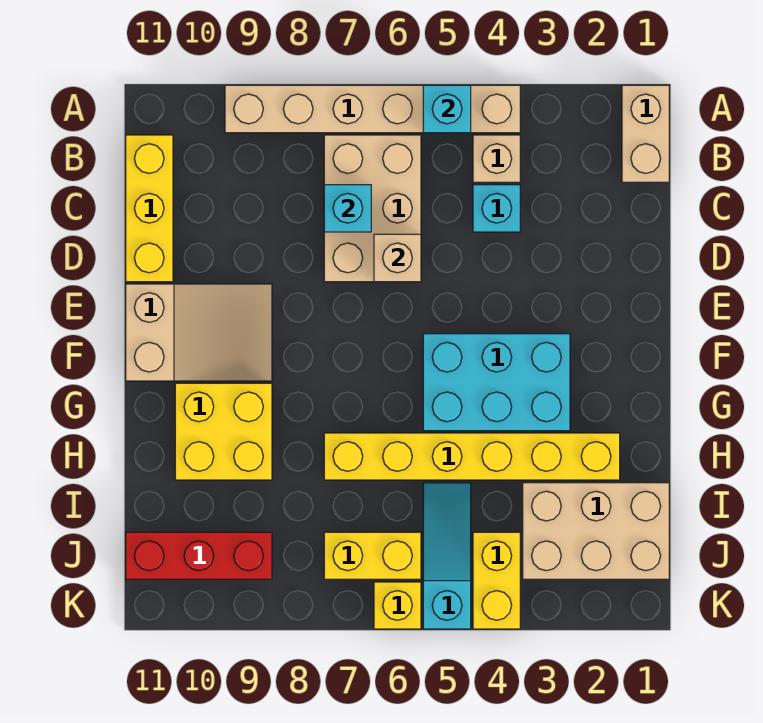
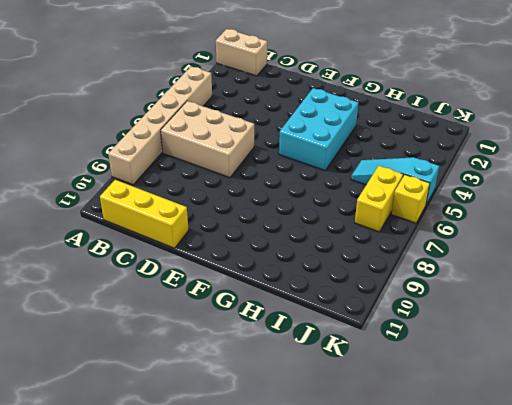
none -> tan brick B4 level 1
none -> cyan brick C4 level 1
none -> tan slope E9:F11 level 1 top 11

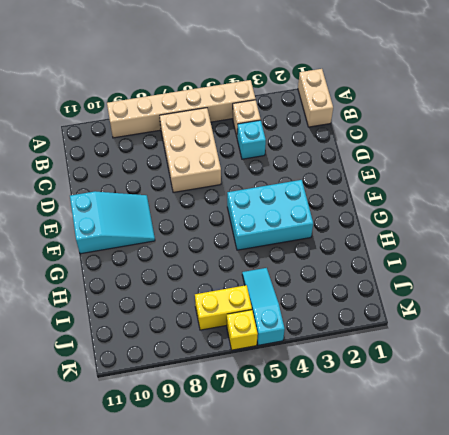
cyan slope E9:F11 level 1 top 11 -> tan slope E9:F11 level 1 top 11
none -> yellow brick B11:D11 level 1
none -> yellow brick G9:H10 level 1
none -> yellow brick H2:H7 level 1

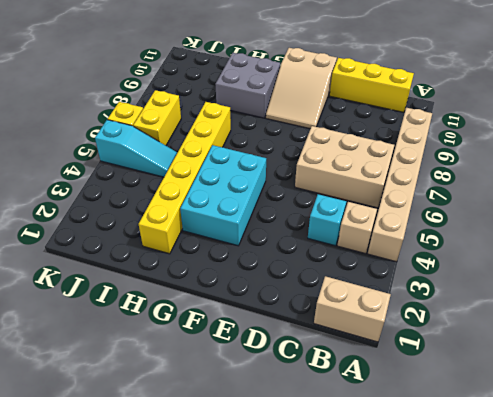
grey brick G9:H10 level 1 -> yellow brick G9:H10 level 1
none -> tan brick I1:J3 level 1
none -> yellow brick J4:K4 level 1
none -> red brick J9:J11 level 1

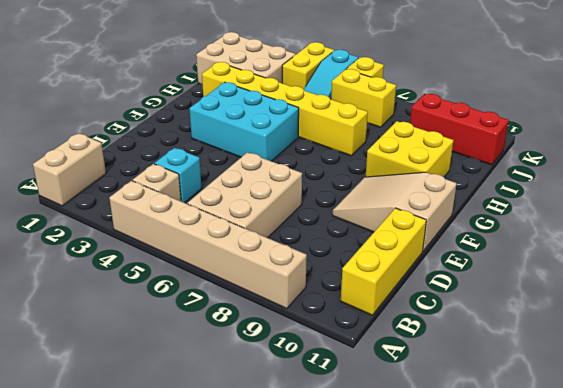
none -> cyan brick A5 level 2
none -> cyan brick C7 level 2
none -> tan brick D6 level 2

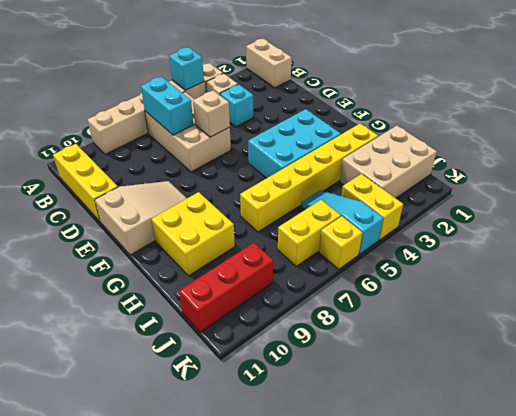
cyan brick B7:C7 level 2 -> cyan brick C7 level 2

